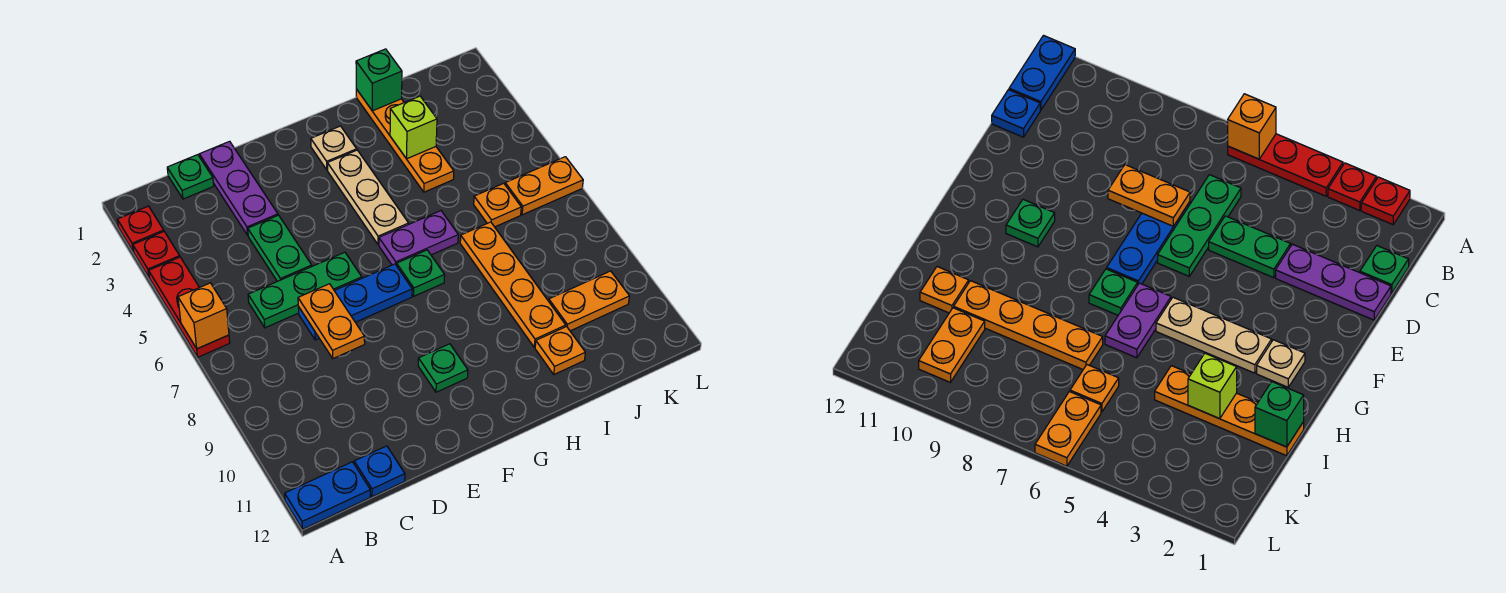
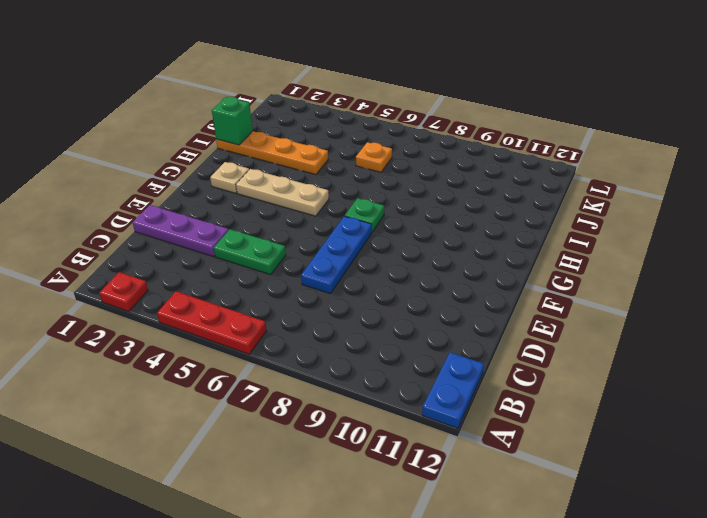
none -> red plate A3 level 1
none -> green plate C1 level 1
none -> green plate C6:E6 level 1

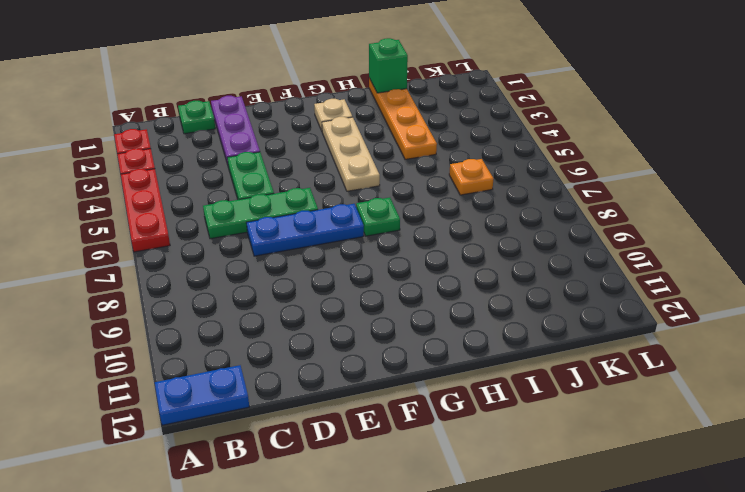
none -> blue plate C12 level 1
none -> green plate F10 level 1
none -> purple plate G6:H6 level 1

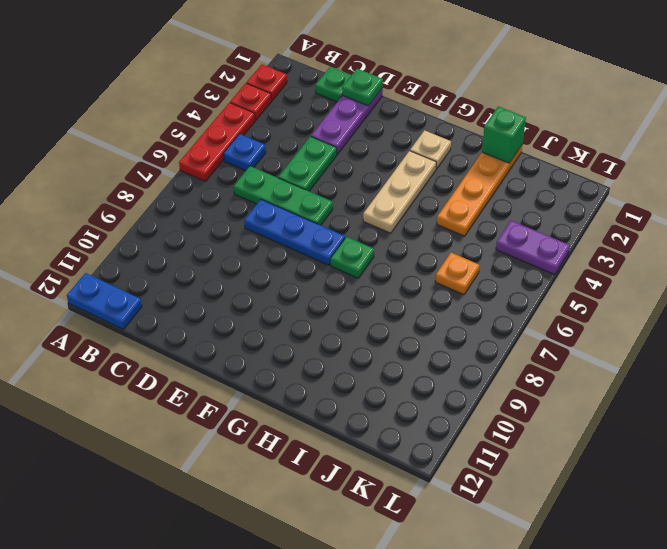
blue plate B5 level 1 -> blue plate C12 level 1
green plate D1 level 2 -> green plate F10 level 1
purple plate K4:L4 level 1 -> purple plate G6:H6 level 1
none -> orange plate I7:I10 level 1
none -> orange plate I11 level 1
none -> orange plate J10:K10 level 1

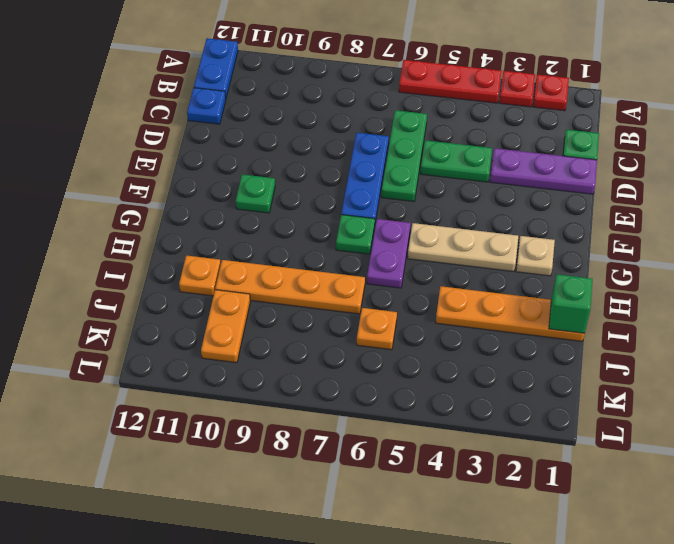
none -> orange plate K6:L6 level 1
none -> orange brick A6 level 2
none -> orange plate D7:D8 level 2

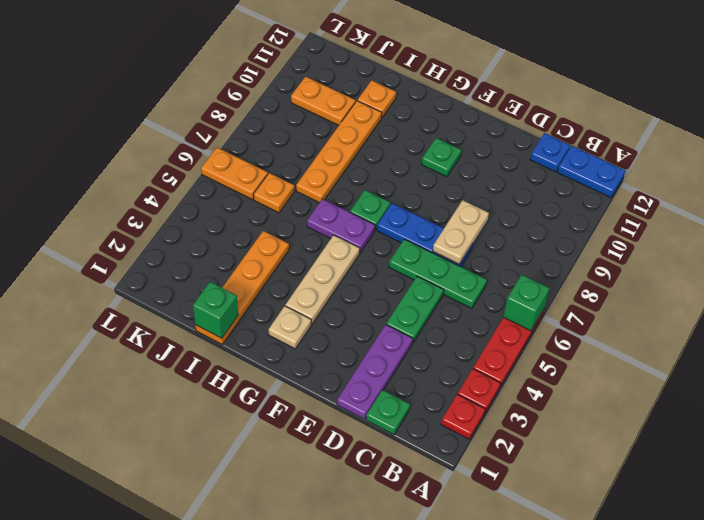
green brick A6 level 2 -> orange brick A6 level 2
tan plate D7:D8 level 2 -> orange plate D7:D8 level 2
none -> lime brick I3 level 2

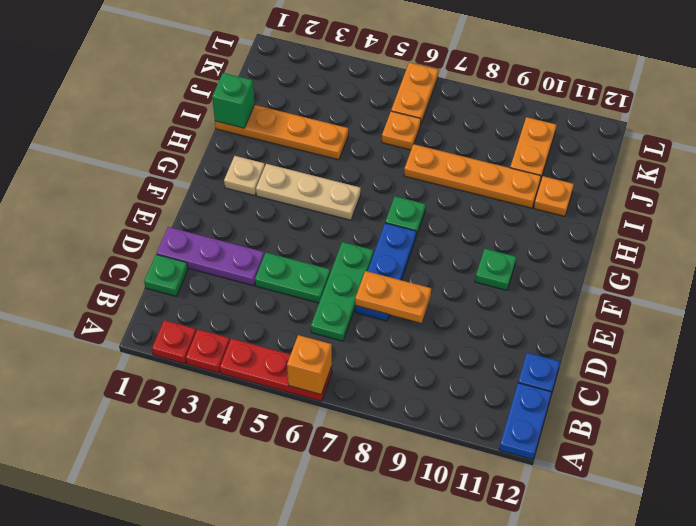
none -> purple plate G6:H6 level 1
none -> lime brick I3 level 2

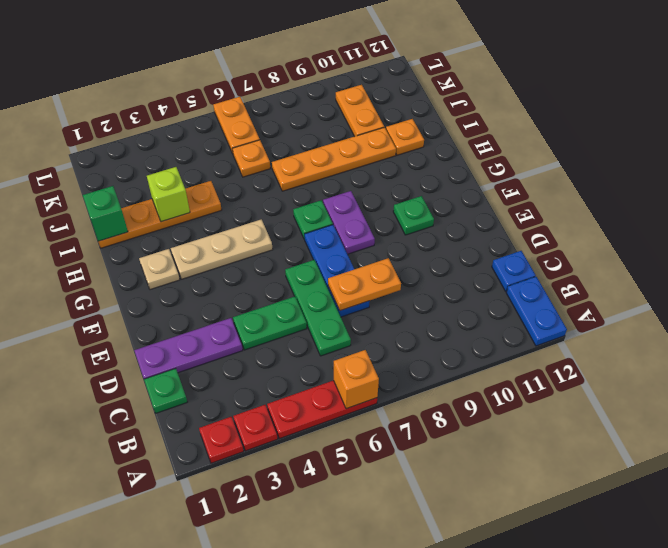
purple plate F8:G8 level 1 -> purple plate G6:H6 level 1

